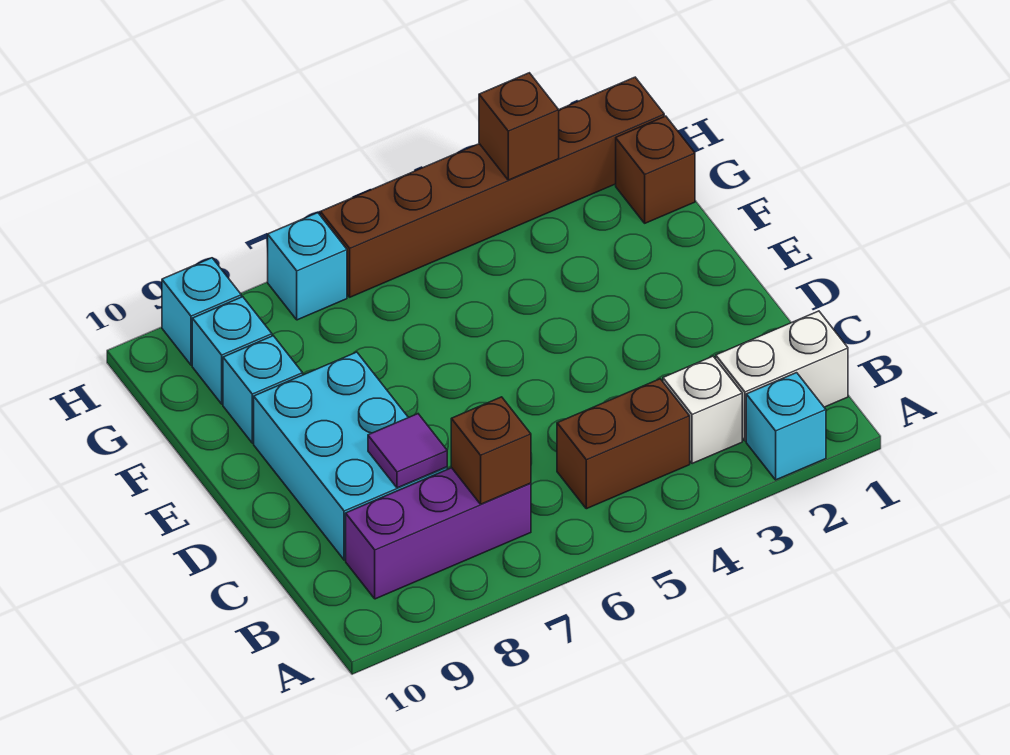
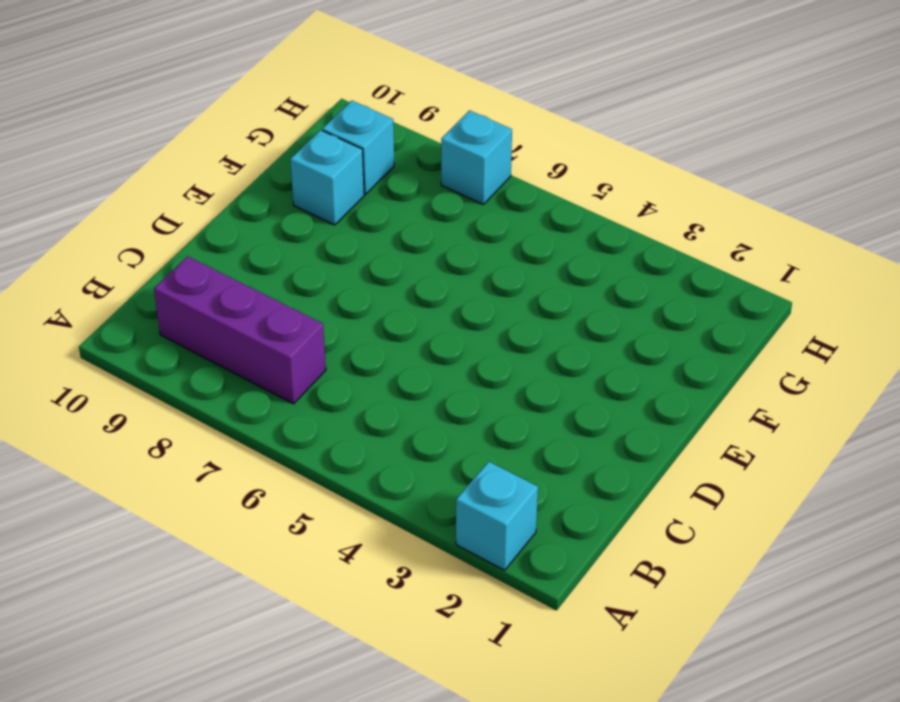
none -> white brick B1:B2 level 1
none -> white brick B3 level 1
none -> brown brick B4:B5 level 1

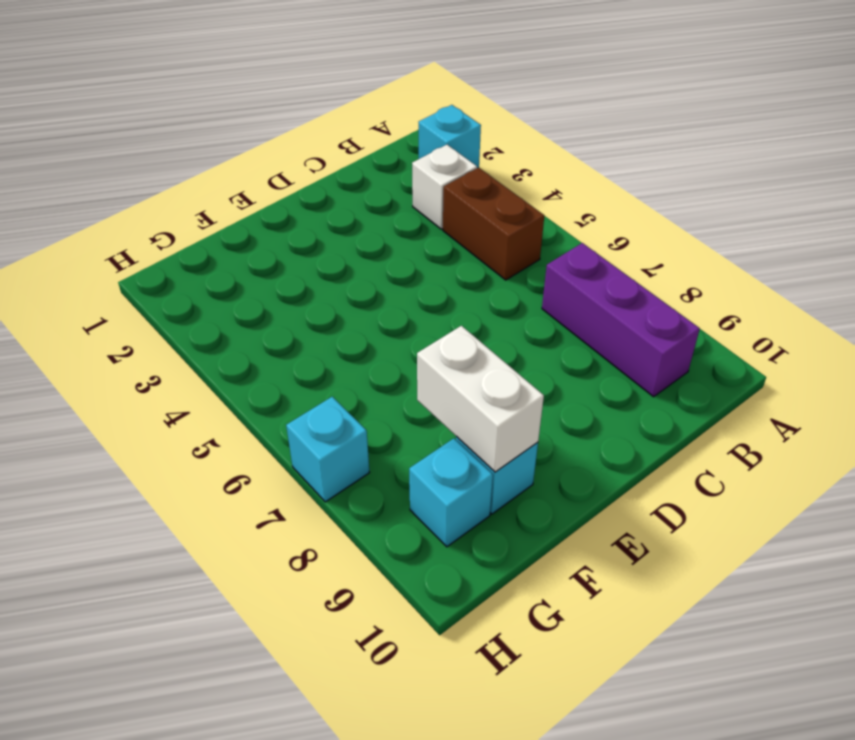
white brick F8:F9 level 2 -> white brick B1:B2 level 1
none -> cyan brick C8:E9 level 1
none -> brown brick G1 level 1
none -> brown brick H1:H6 level 1

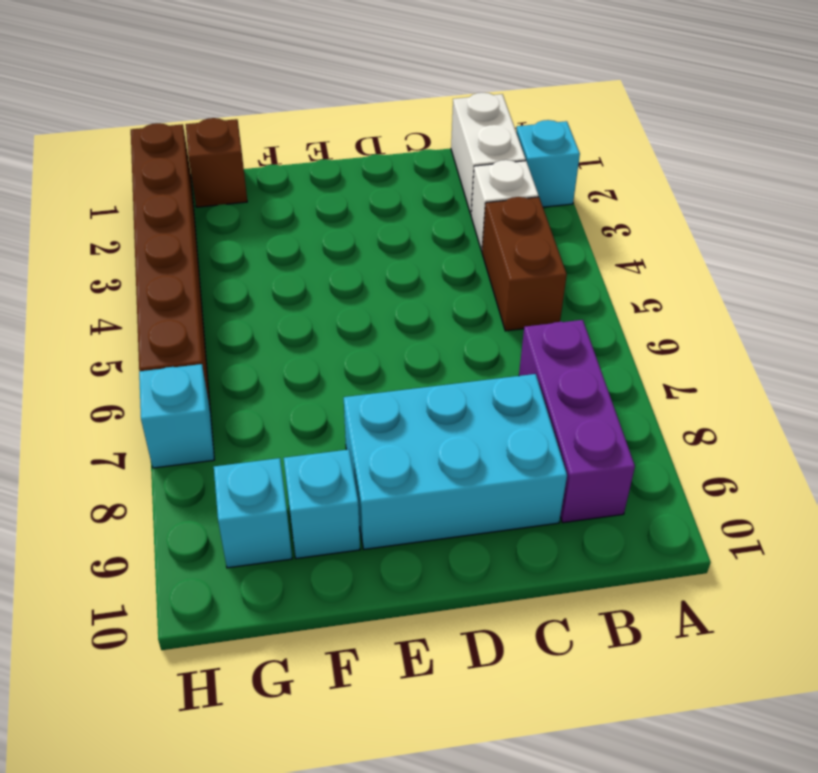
none -> cyan brick H9 level 1
none -> brown brick B7 level 2
none -> purple tile C8 level 2

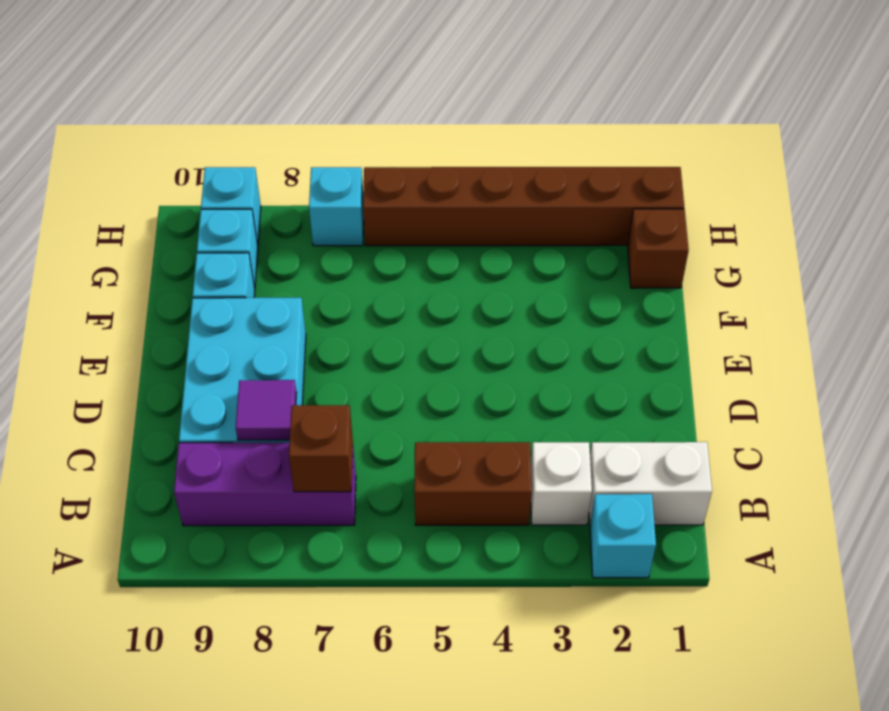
none -> brown brick H3 level 2

